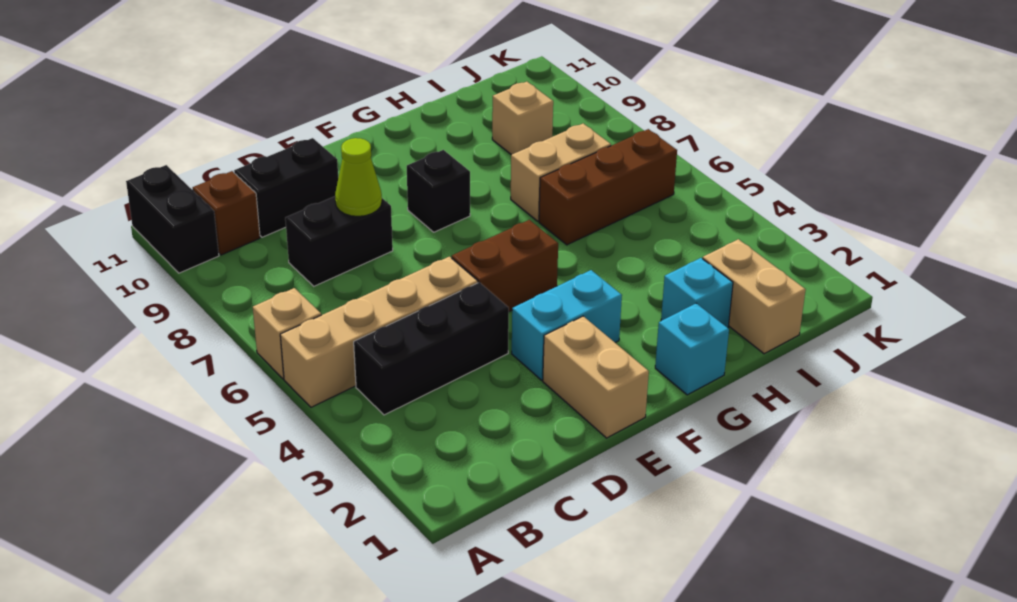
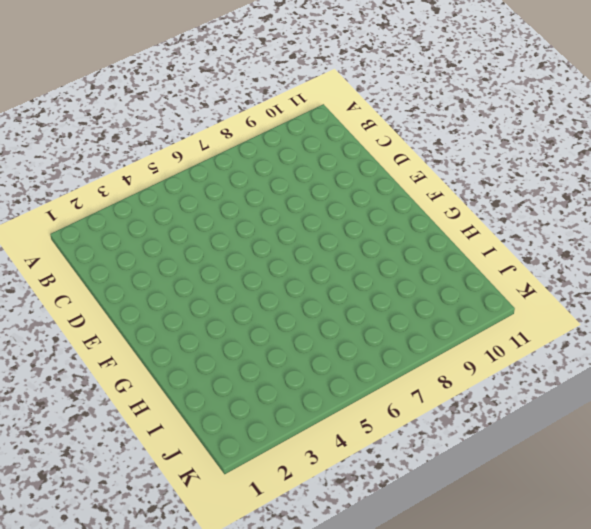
none -> tan brick A5:D5 level 1
none -> tan brick A6 level 1
none -> black brick A10:A11 level 1

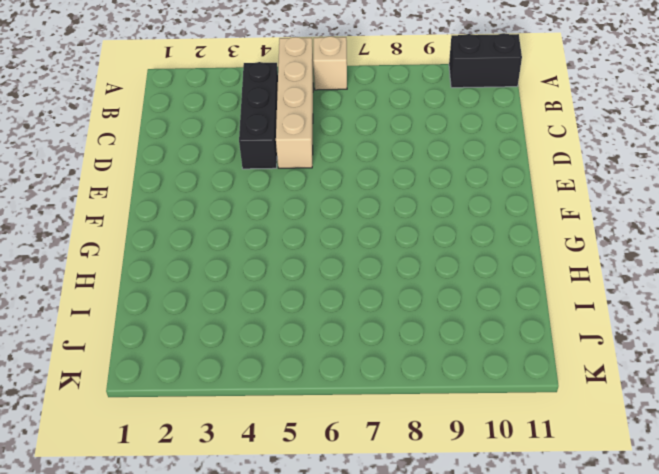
none -> brown brick B10 level 1
none -> black brick C8:D8 level 1
none -> black brick C10:D10 level 1

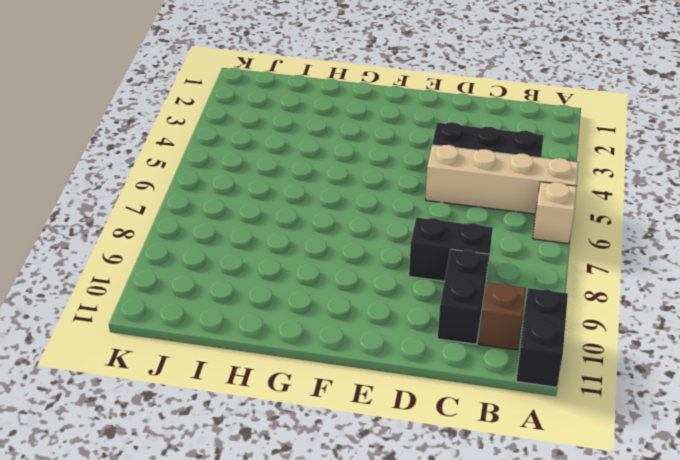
black brick C9:C10 level 1 -> black brick C10:D10 level 1
none -> tan brick E1:E2 level 1
none -> cyan brick E3:F3 level 1
none -> brown brick E5:F5 level 1

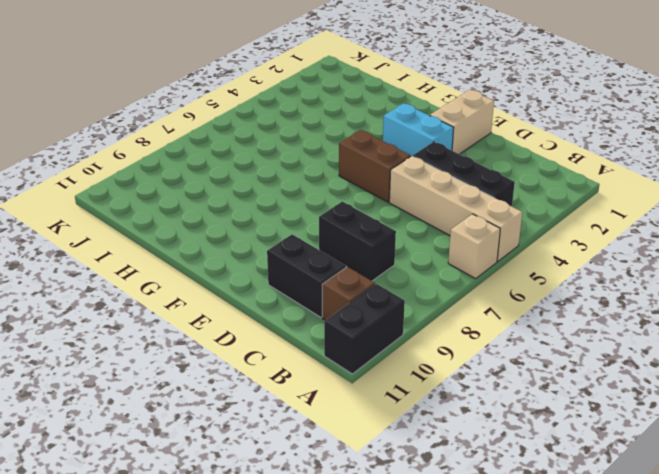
none -> black brick F8 level 1
none -> cyan brick G1 level 1
none -> cyan brick H2 level 1

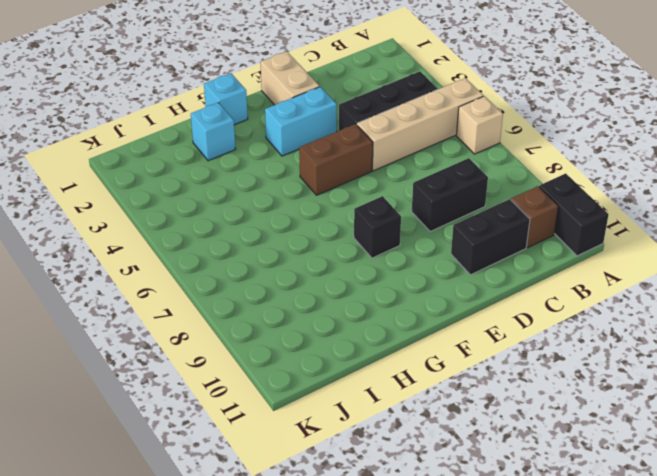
none -> brown brick H6:J6 level 1
none -> tan brick H7:I7 level 1
none -> tan brick I1:I2 level 1

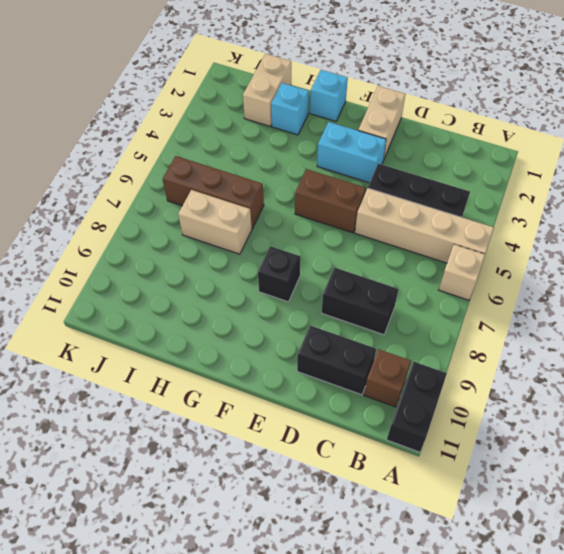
none -> tan brick I9 level 1
none -> lime cone D8 level 2

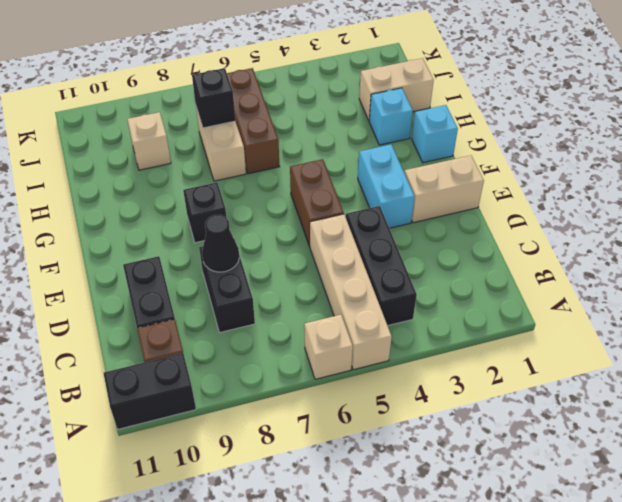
black cone D8 level 2 -> lime cone D8 level 2
black brick I7 level 2 -> none

